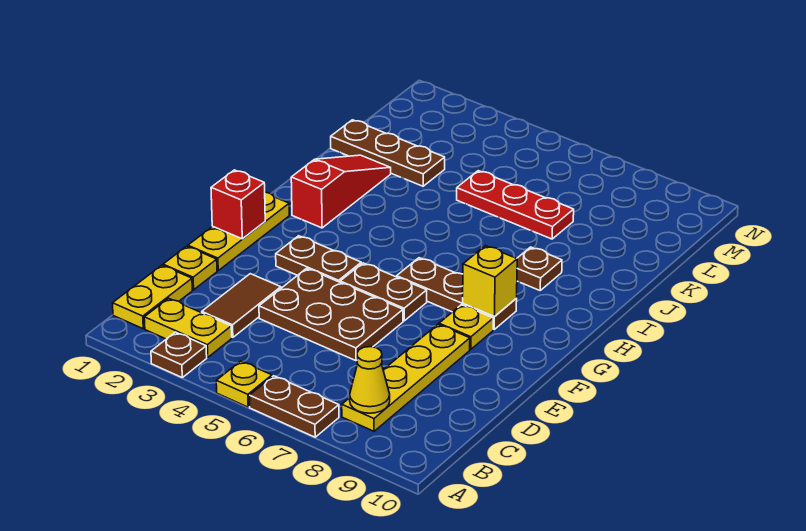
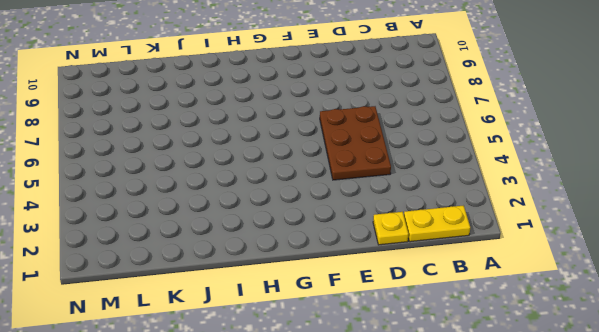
none -> brown plate A3 level 1
none -> yellow plate A5 level 1
none -> brown plate A6:A7 level 1

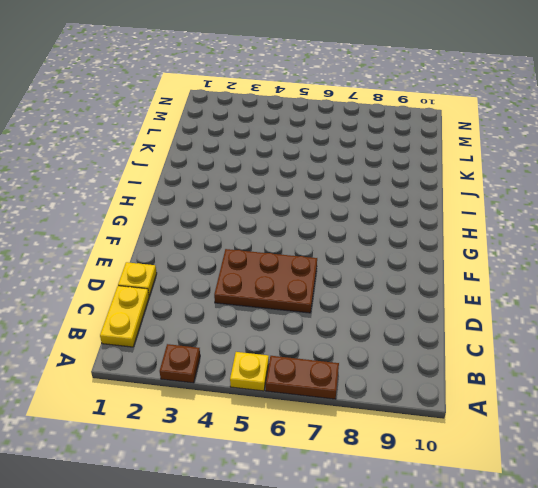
none -> yellow plate B2:B3 level 1
none -> yellow plate B8:E8 level 1
none -> brown tile C3:D3 level 1

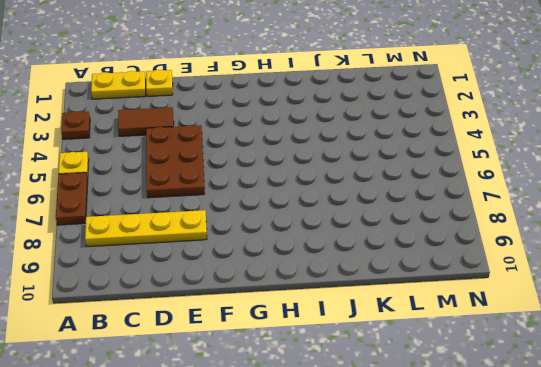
none -> yellow plate B2:B3 level 1
none -> yellow plate E1:G1 level 1
none -> brown plate F3:F4 level 1

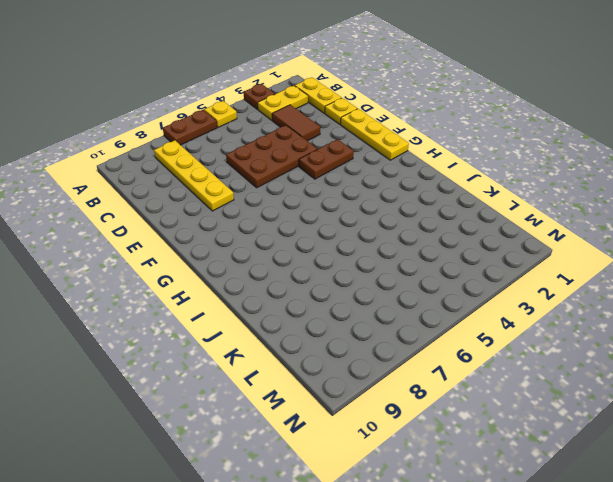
none -> brown plate F5:F6 level 1
none -> yellow plate F8 level 1
none -> brown plate G6:G8 level 1

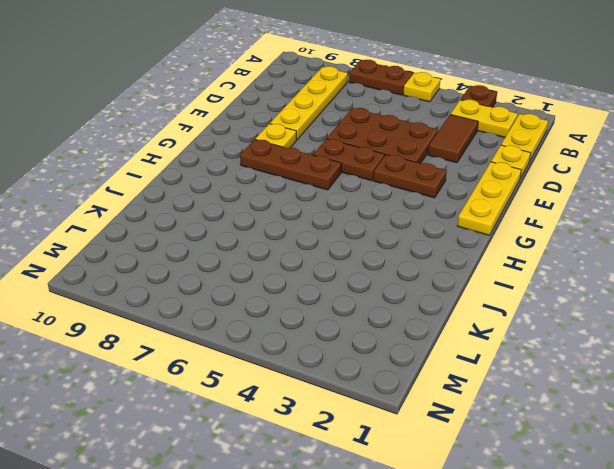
none -> red slope H2:J2 level 1 top H
none -> brown plate I8 level 1
none -> brown plate K1:K3 level 1

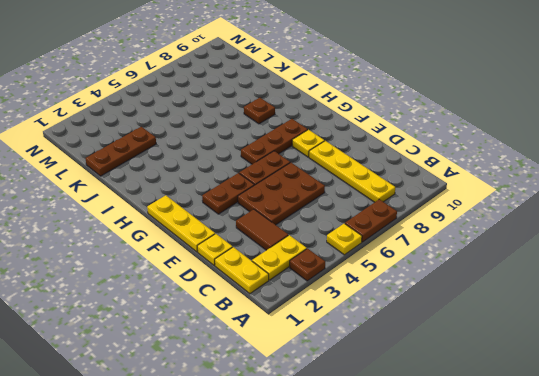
none -> red slope H2:J2 level 1 top H
none -> red plate K5:K7 level 1
none -> yellow cone B8 level 2

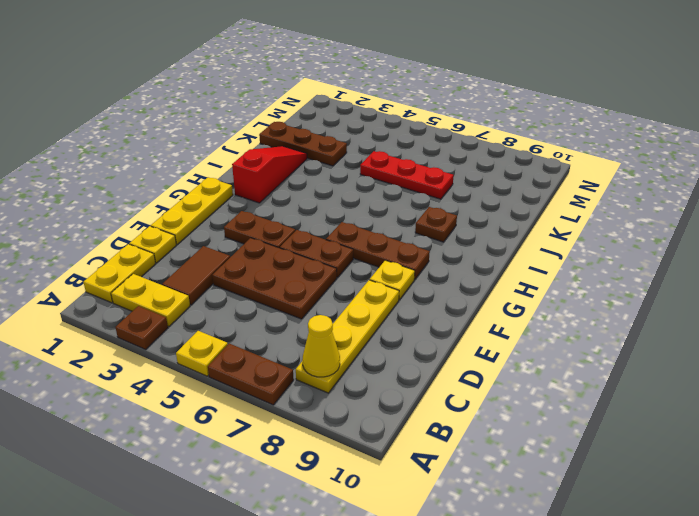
none -> red brick F1 level 2
none -> yellow brick G8 level 2

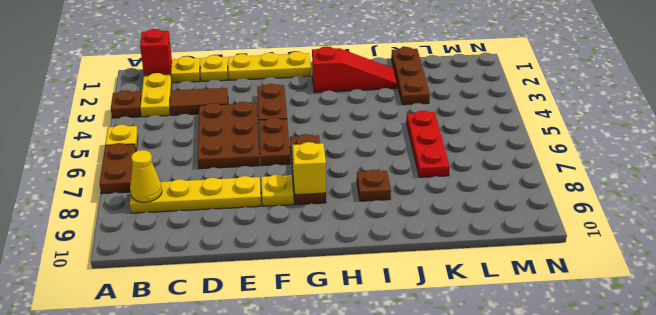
red brick B1 level 2 -> red brick F1 level 2

